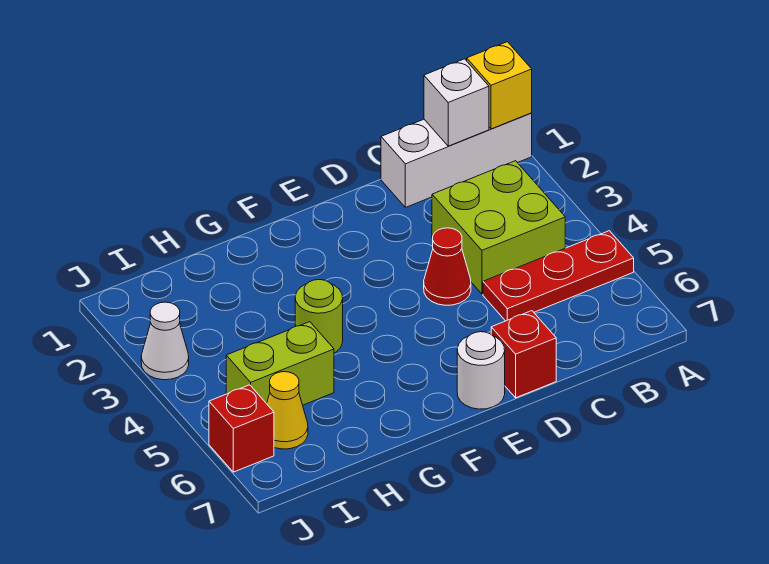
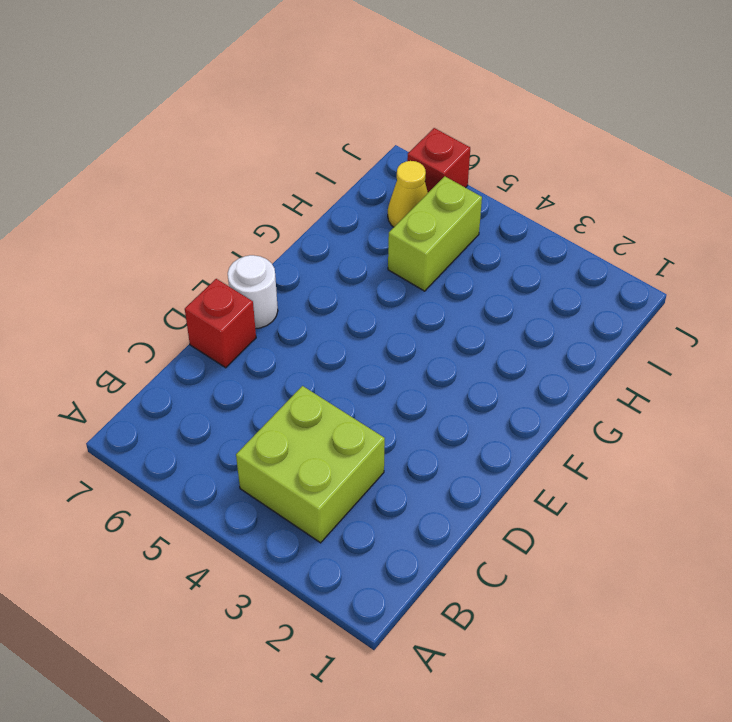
none -> white brick A1:C1 level 1
none -> red plate A5:C5 level 1
none -> red cone D4 level 1

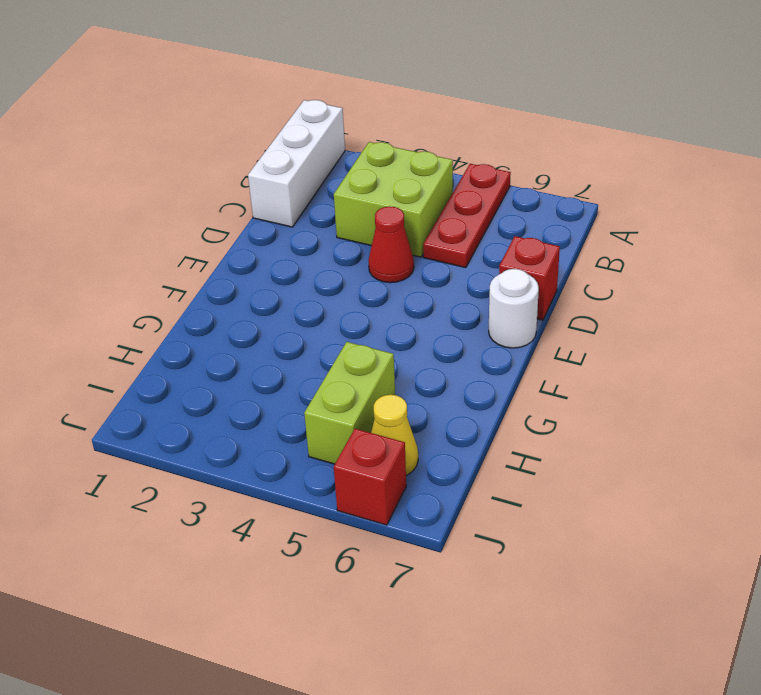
none -> lime round brick G4 level 1
none -> white cone J3 level 1
none -> yellow brick A1 level 2

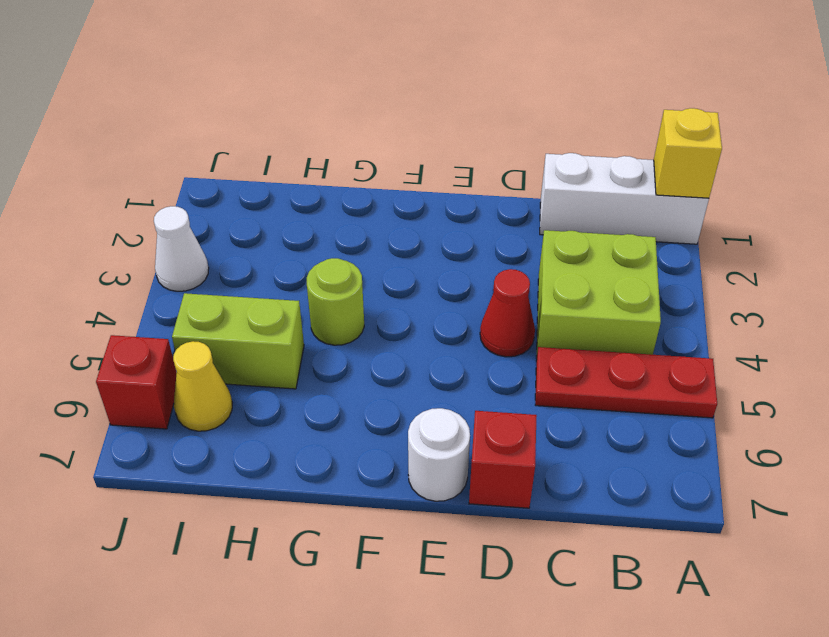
none -> white brick B1 level 2

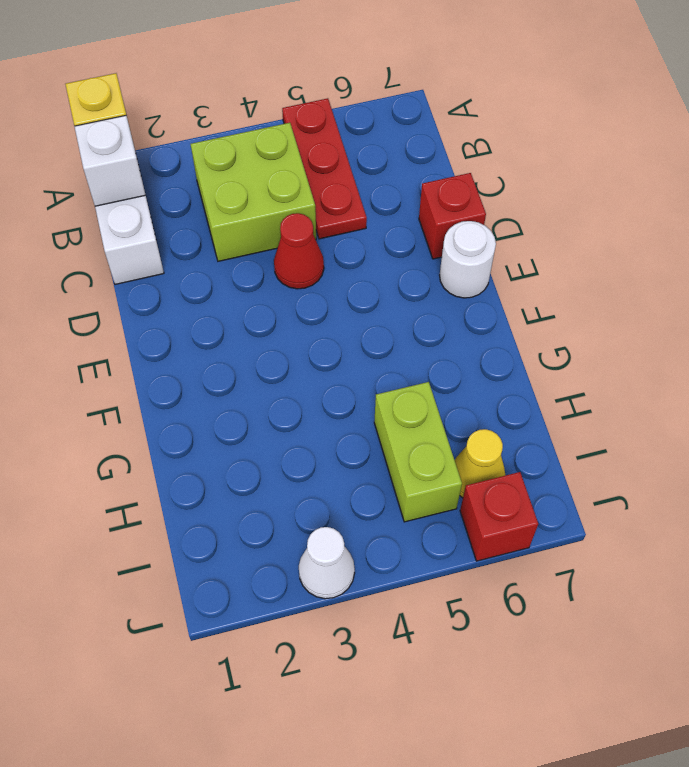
none -> lime round brick G4 level 1

